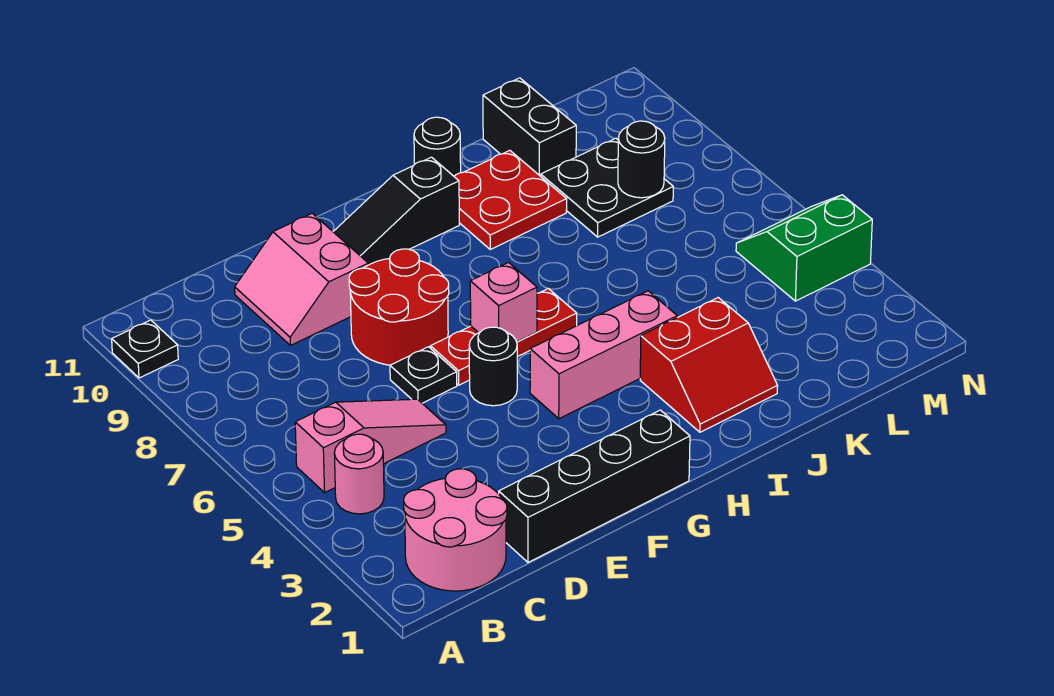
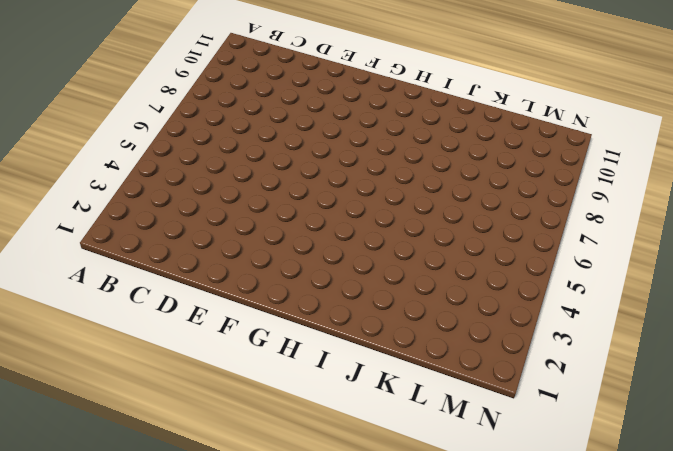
none -> black plate A10 level 1
none -> pink round brick B1:C2 level 1
none -> pink round brick B4 level 1

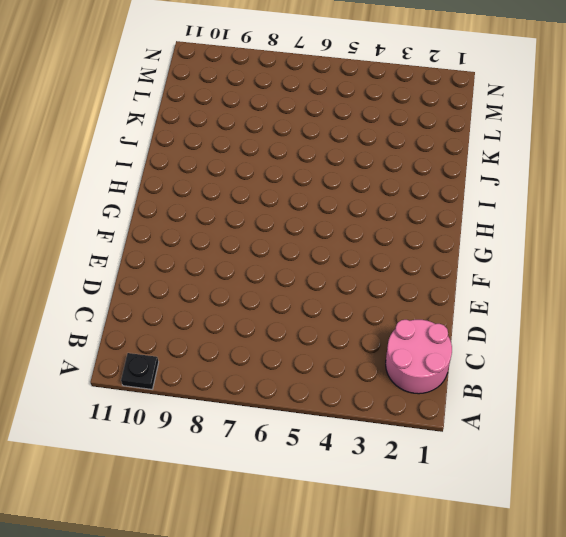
none -> pink round brick B4 level 1
none -> pink slope B5:D5 level 1 top B
none -> black brick D1:G1 level 1

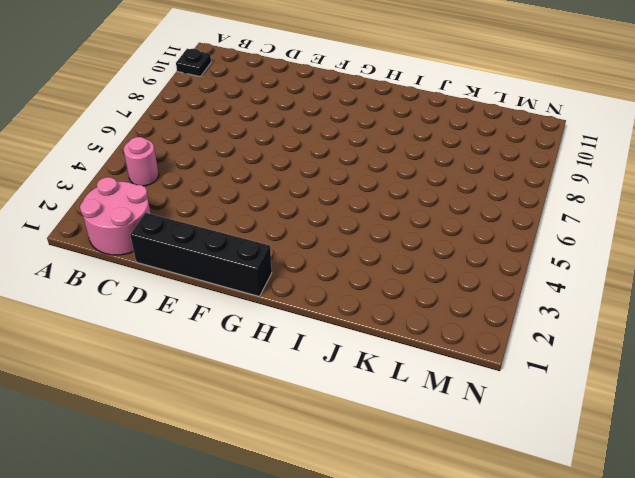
none -> pink slope B5:D5 level 1 top B
none -> pink slope D9:E10 level 1 top E
none -> black plate E6 level 1

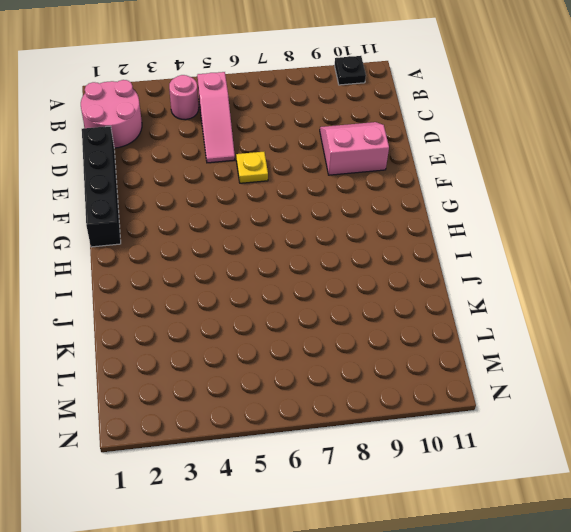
yellow plate E6 level 1 -> black plate E6 level 1
none -> red round brick E7:F8 level 1
none -> black round brick F5 level 1
none -> red plate F6:H6 level 1

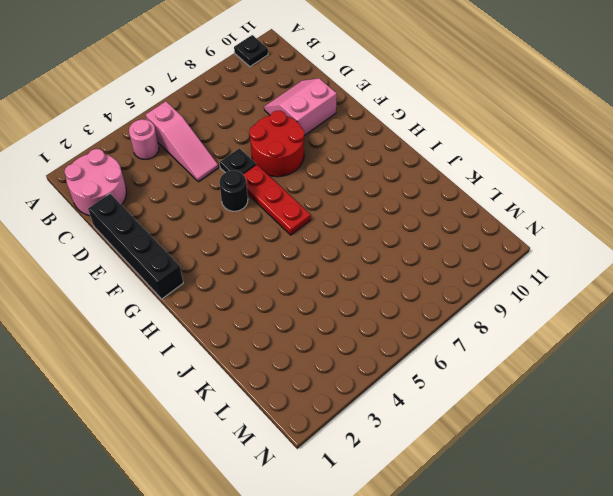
none -> black slope F10:H10 level 1 top H
none -> pink brick G4:I4 level 1
none -> red slope I2:J3 level 1 top 3

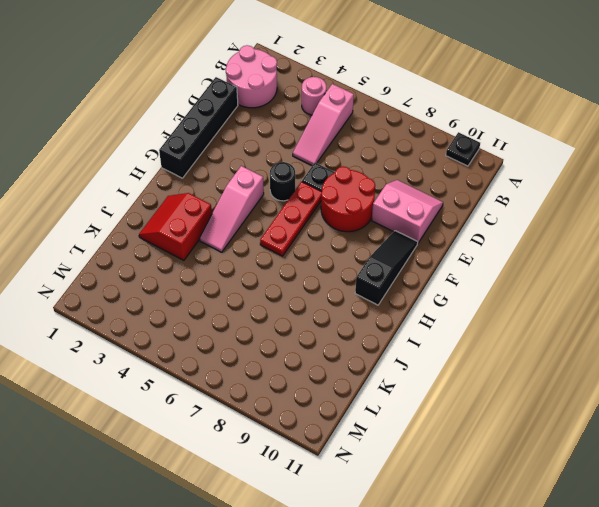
pink slope G4:I4 level 1 top G -> pink brick G4:I4 level 1
none -> red plate I9:J10 level 1
none -> black round brick I11 level 1
none -> black plate K8:L9 level 1

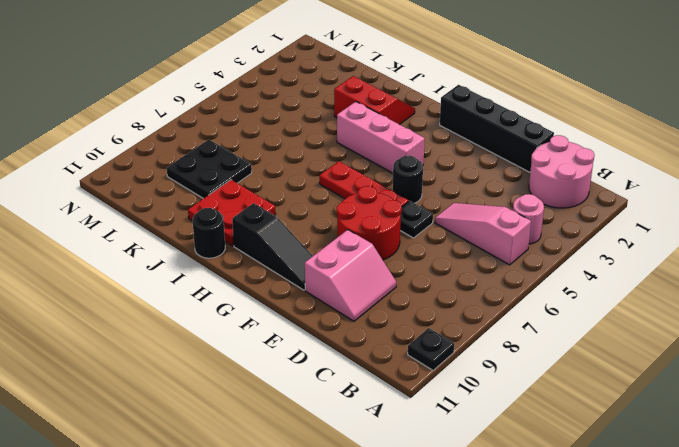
none -> black brick K10:K11 level 1
none -> green slope M4:N5 level 1 top 4
none -> pink brick G6 level 2

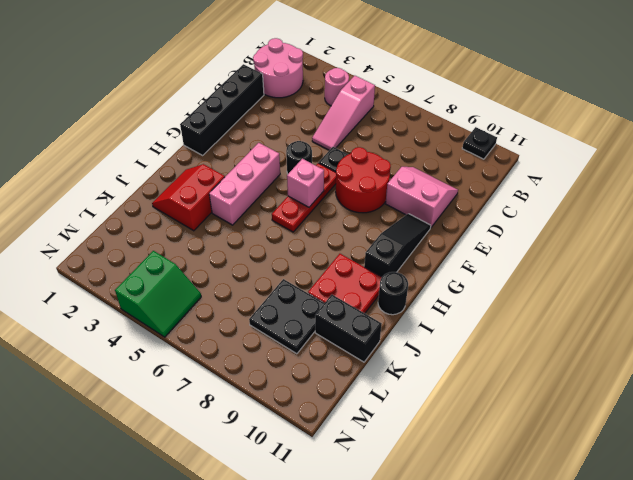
none -> black round brick L8 level 2

